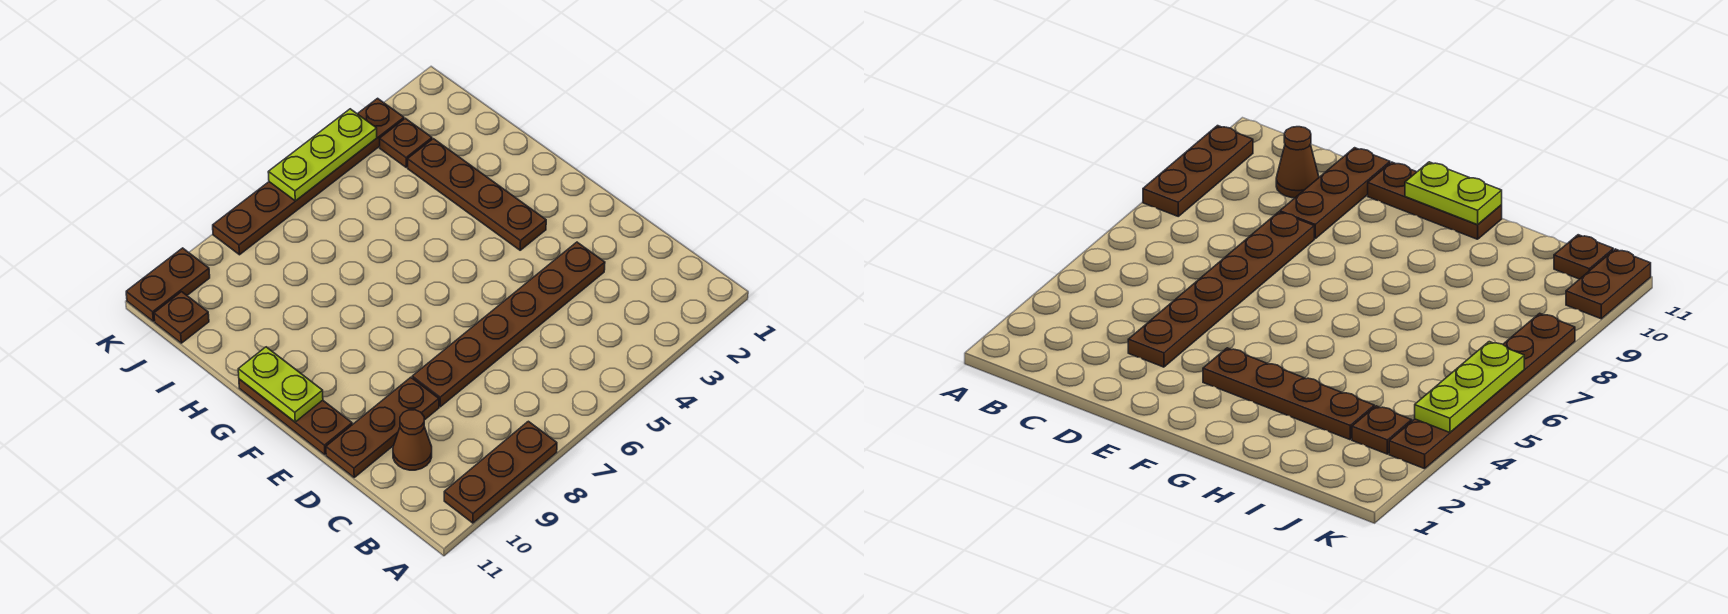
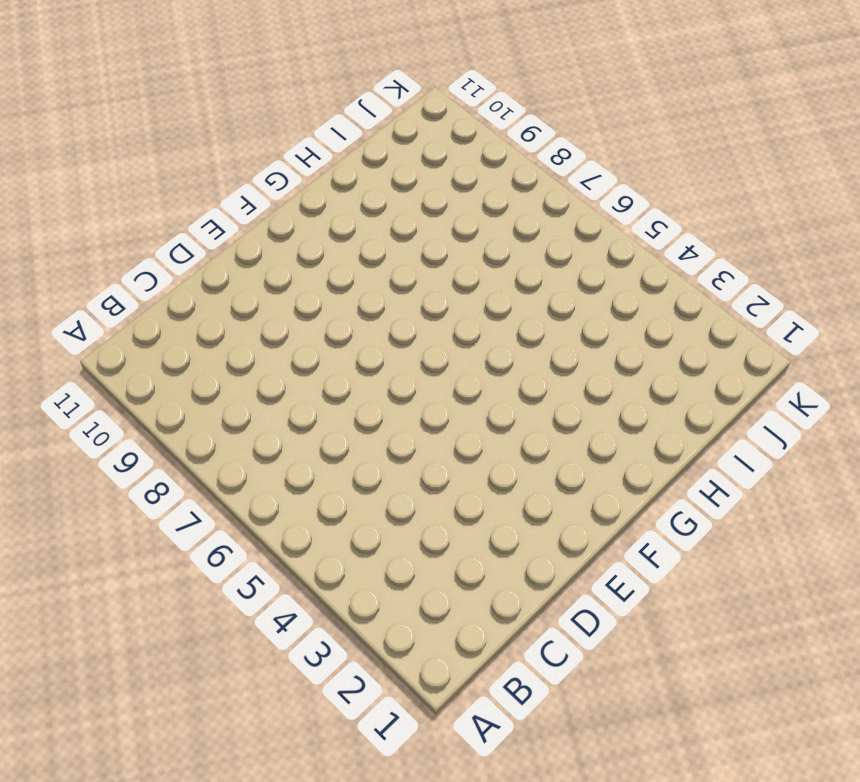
none -> brown plate A8:A10 level 1
none -> brown cone C10 level 1
none -> brown plate D3:D8 level 1

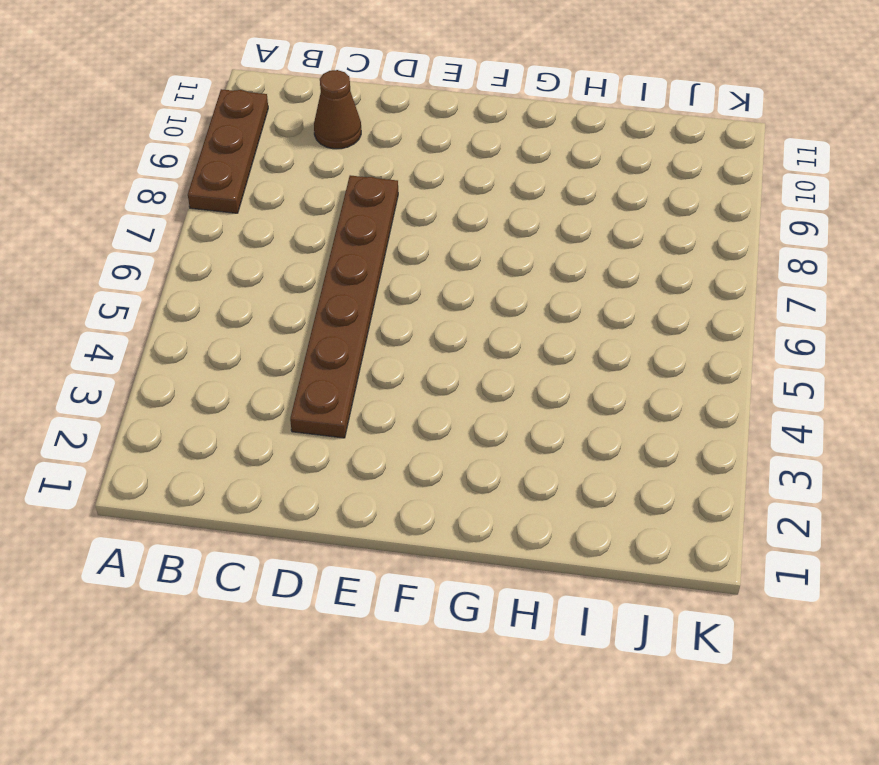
none -> brown plate D9:D11 level 1
none -> brown plate E11:G11 level 1
none -> brown plate F3:I3 level 1

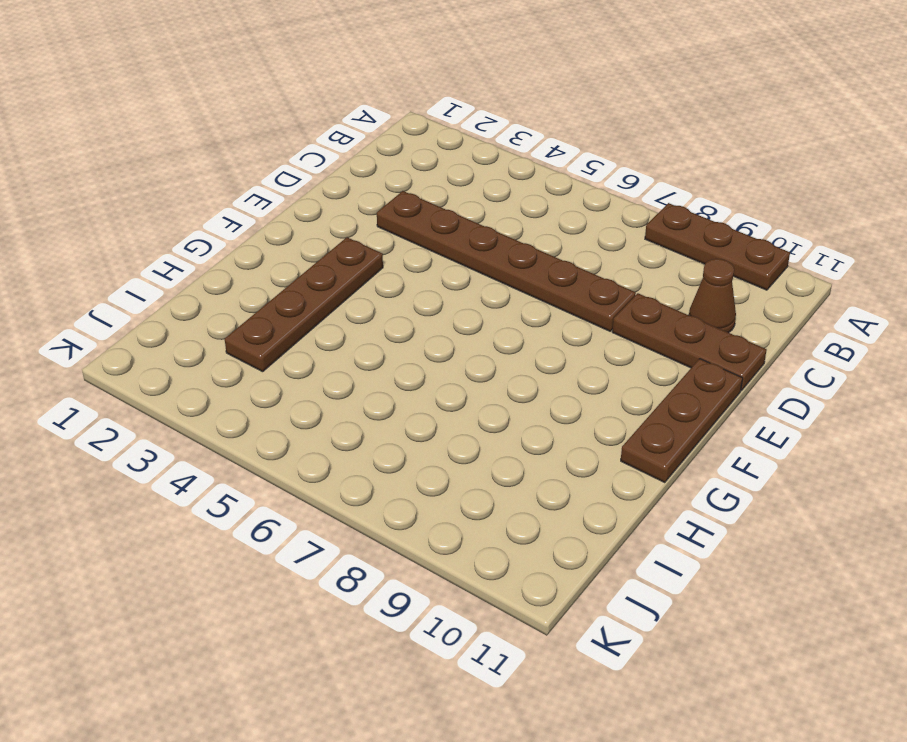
none -> brown plate J3 level 1
none -> brown plate J11 level 1
none -> brown plate K3:K8 level 1

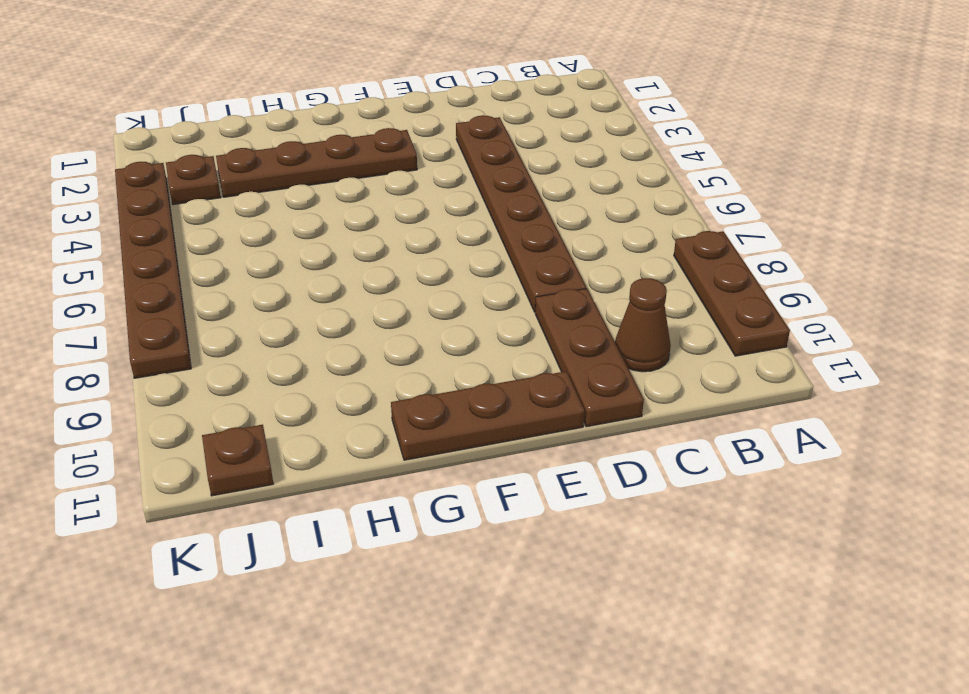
none -> brown plate K10:K11 level 1
none -> lime plate F11:G11 level 2
none -> lime plate K4:K6 level 2

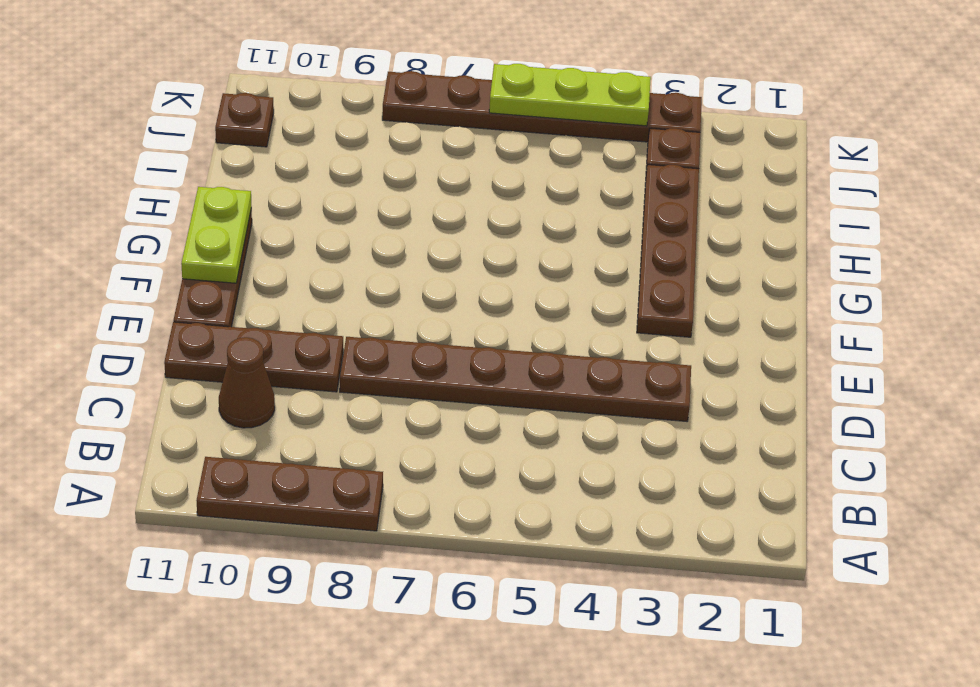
none -> brown plate K10:K11 level 1

